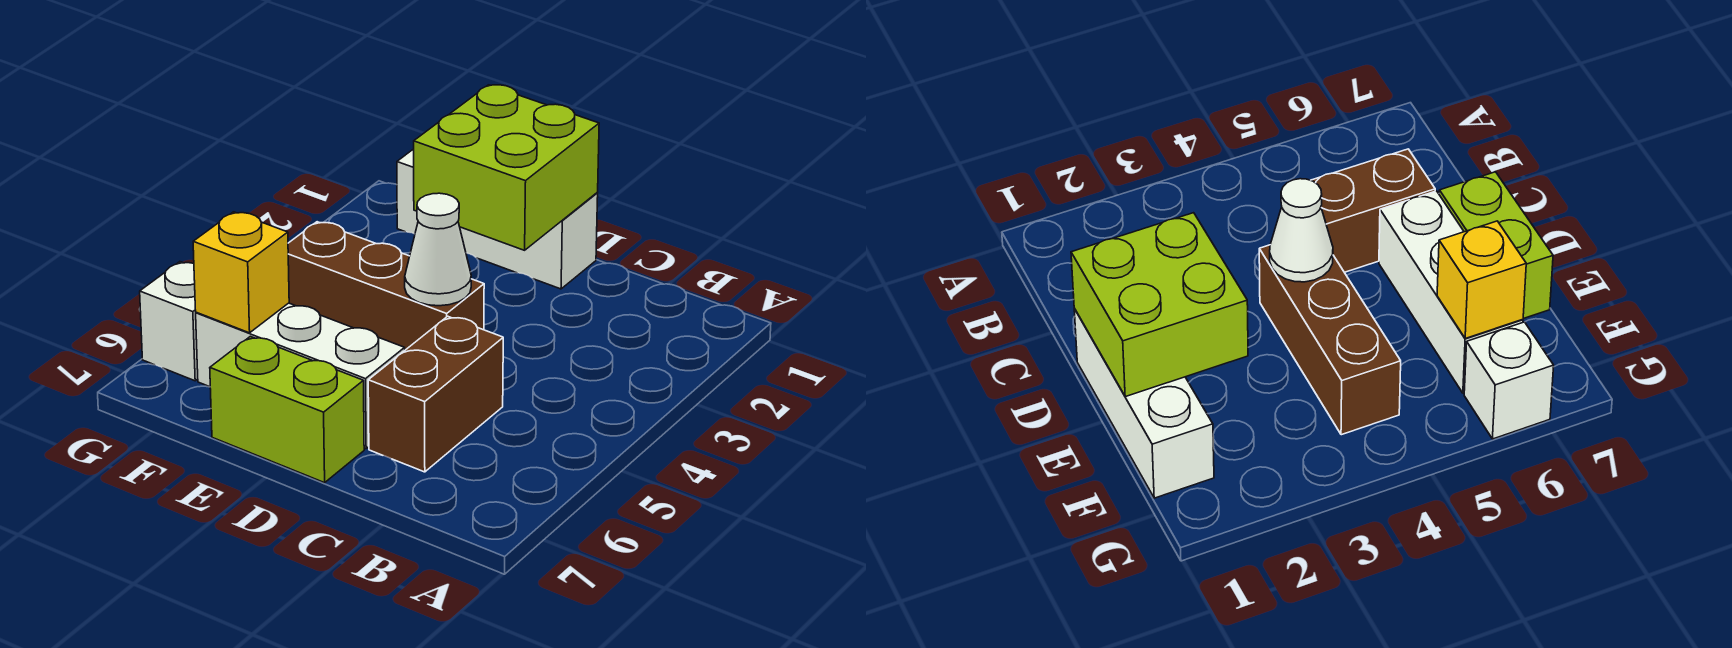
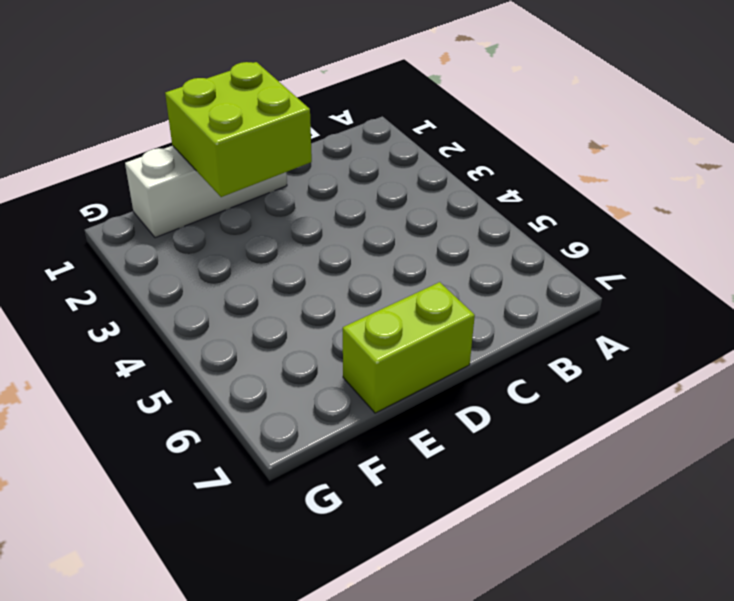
none -> brown brick C5:C6 level 1
none -> brown brick D4:F4 level 1

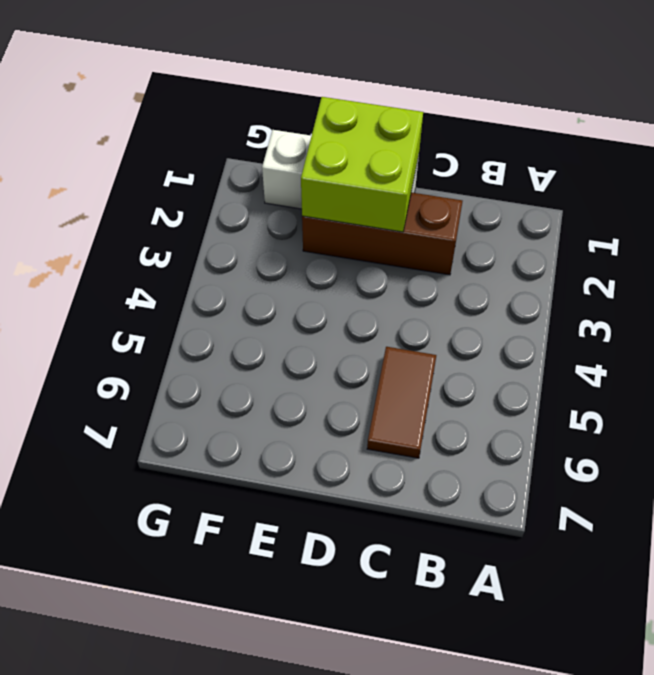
brown brick C2:E2 level 1 -> brown brick D4:F4 level 1
brown tile C5:C6 level 1 -> brown brick C5:C6 level 1
none -> white brick D6:F6 level 1
none -> lime brick D7:E7 level 1

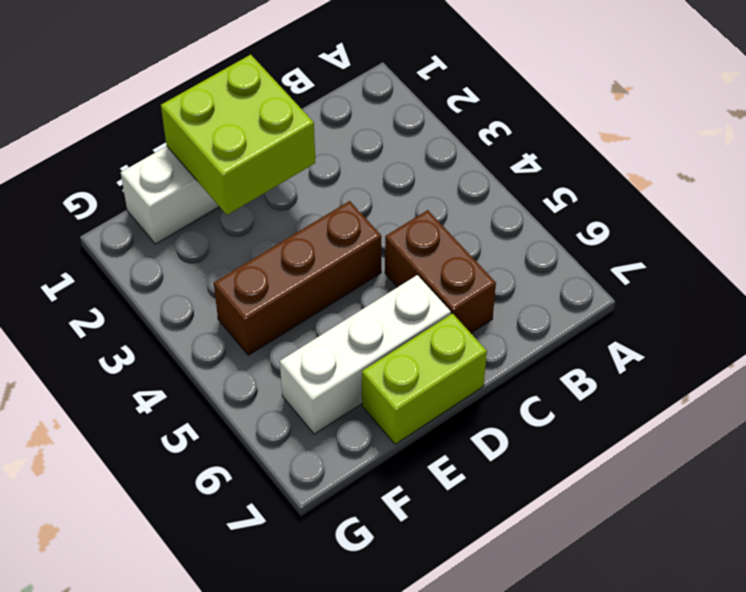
none -> white brick G6 level 1
none -> white cone D4 level 2

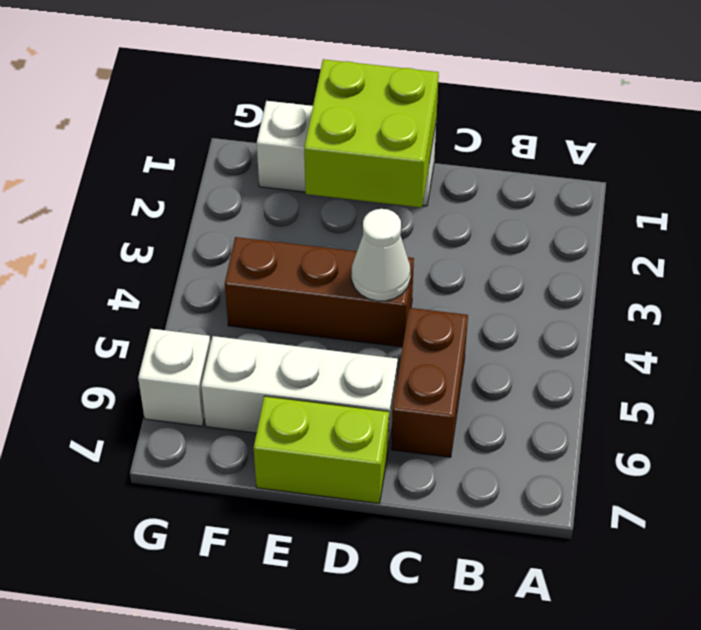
none -> yellow brick F6 level 2

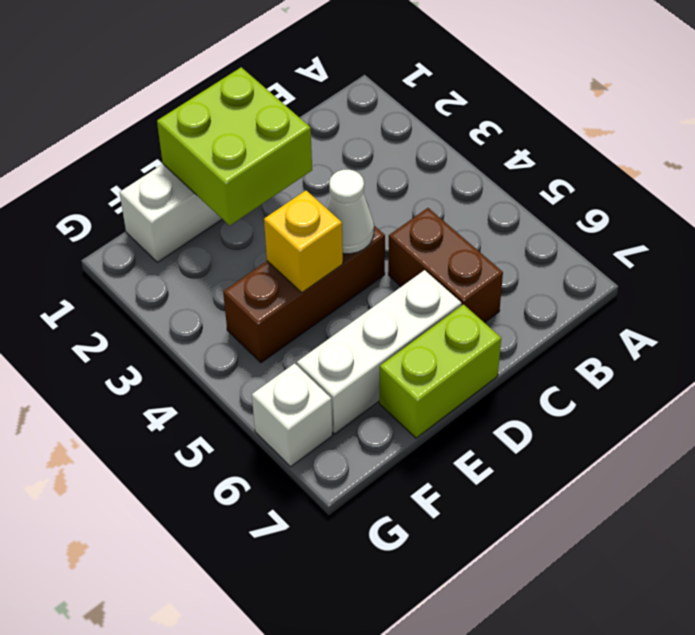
yellow brick E4 level 2 -> yellow brick F6 level 2

